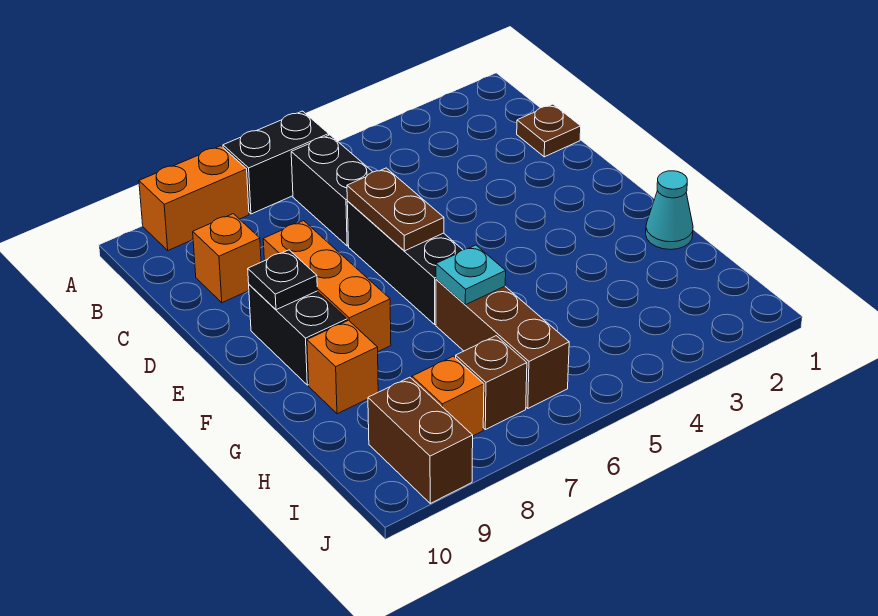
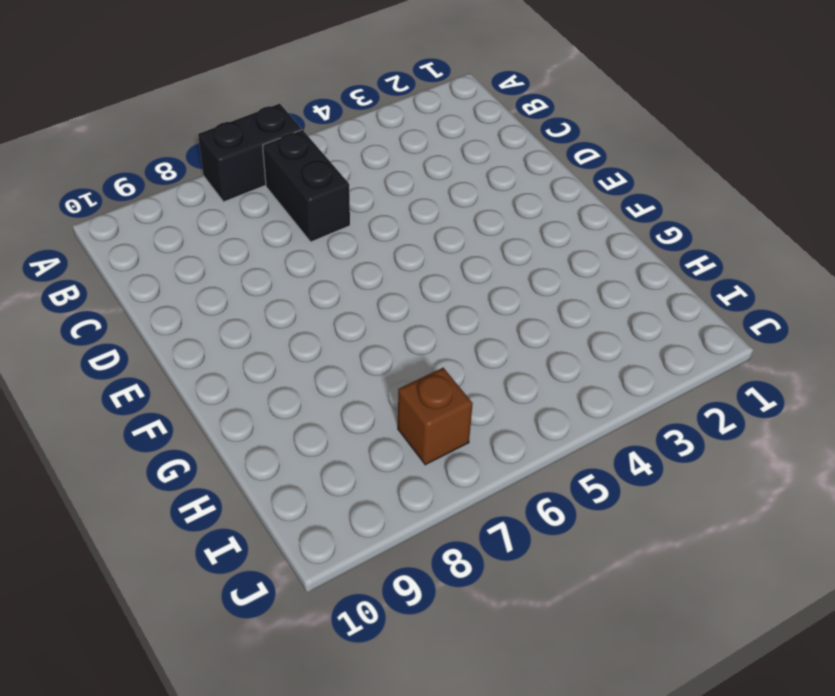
none -> orange brick A8:A9 level 1
none -> brown plate C1 level 1
none -> orange brick C9 level 1

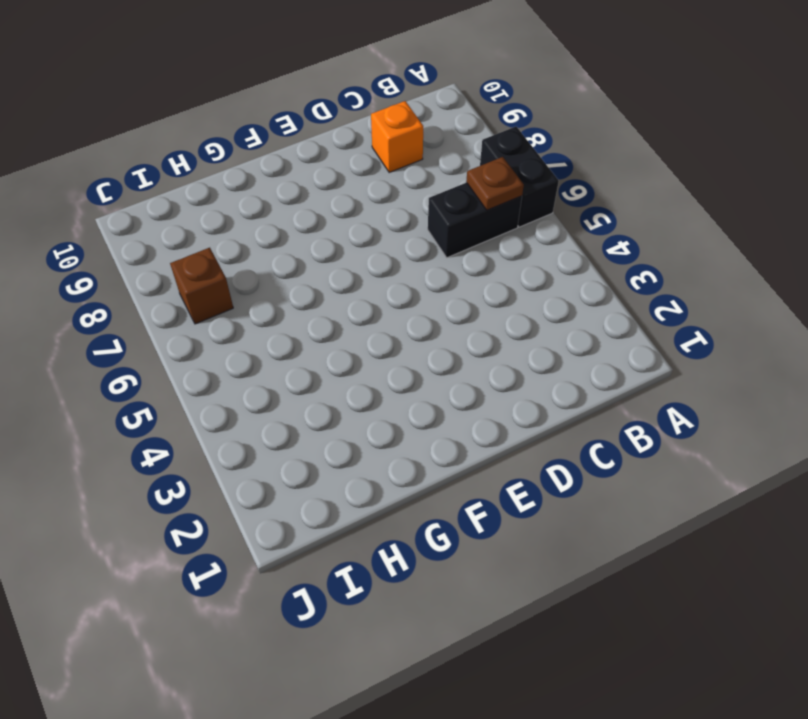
brown plate B6 level 2 -> brown plate C1 level 1
none -> orange brick A8:A9 level 1
none -> black brick D6:F6 level 1
none -> orange brick D8:F8 level 1

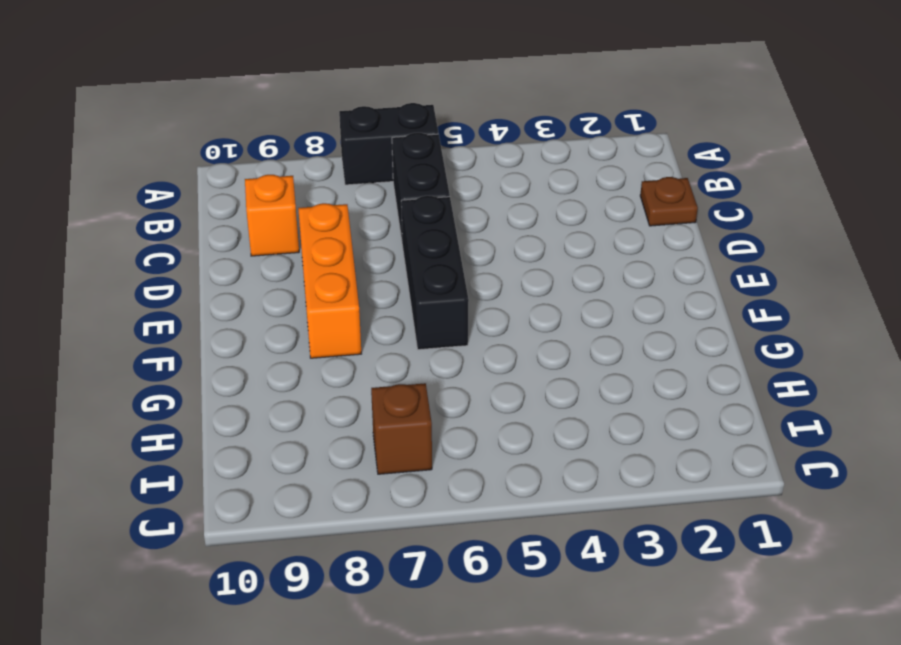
none -> orange brick A8:A9 level 1
none -> black brick E9:F9 level 1
none -> cyan cone G1 level 1

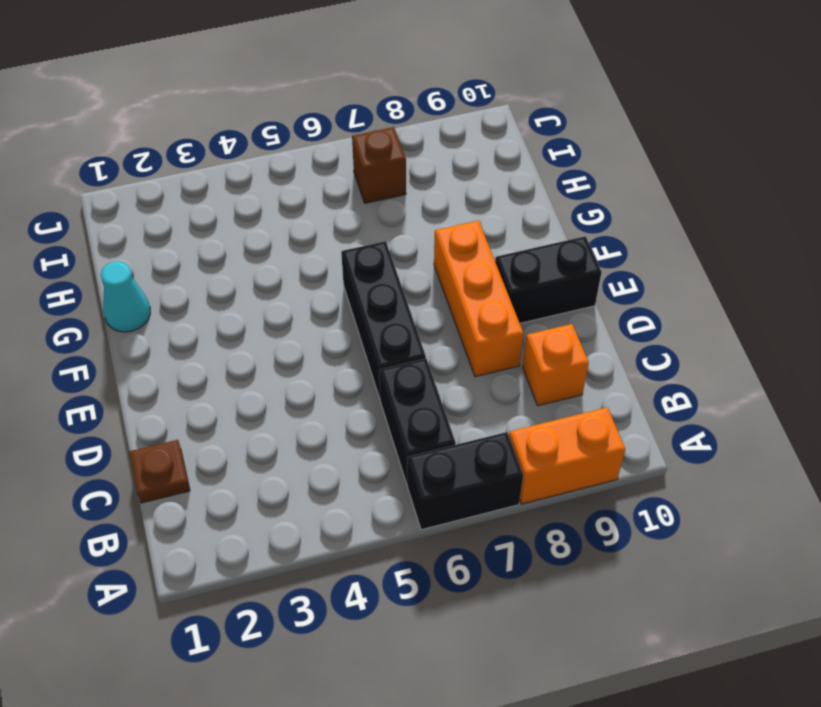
black brick E9:E10 level 1 -> black brick E9:F9 level 1
none -> brown brick G6:I6 level 1
none -> orange brick G9 level 1
none -> orange brick I8 level 1

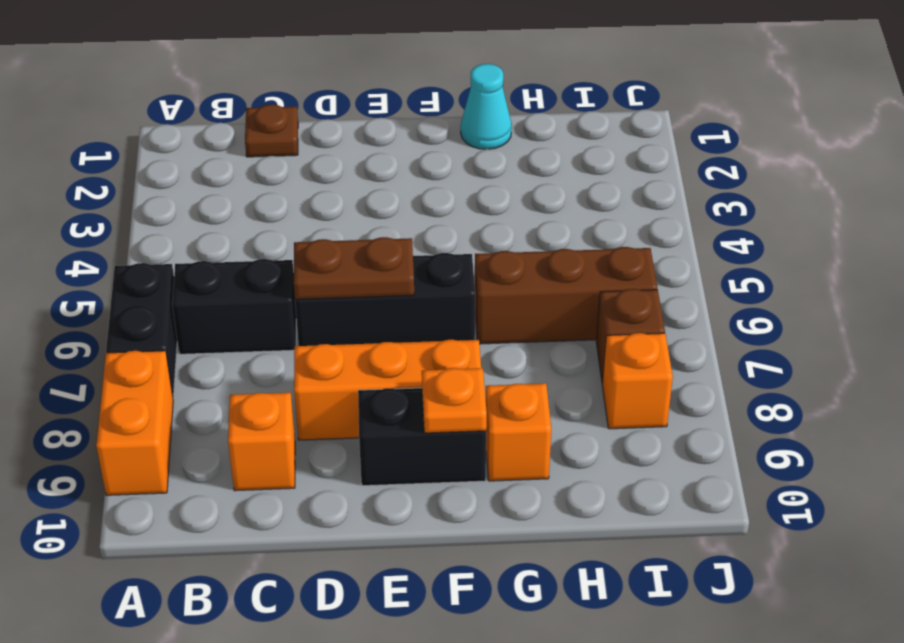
orange plate F9 level 2 -> none
none -> brown brick I9:J9 level 1
none -> black plate E9 level 2
none -> cyan plate G6 level 2

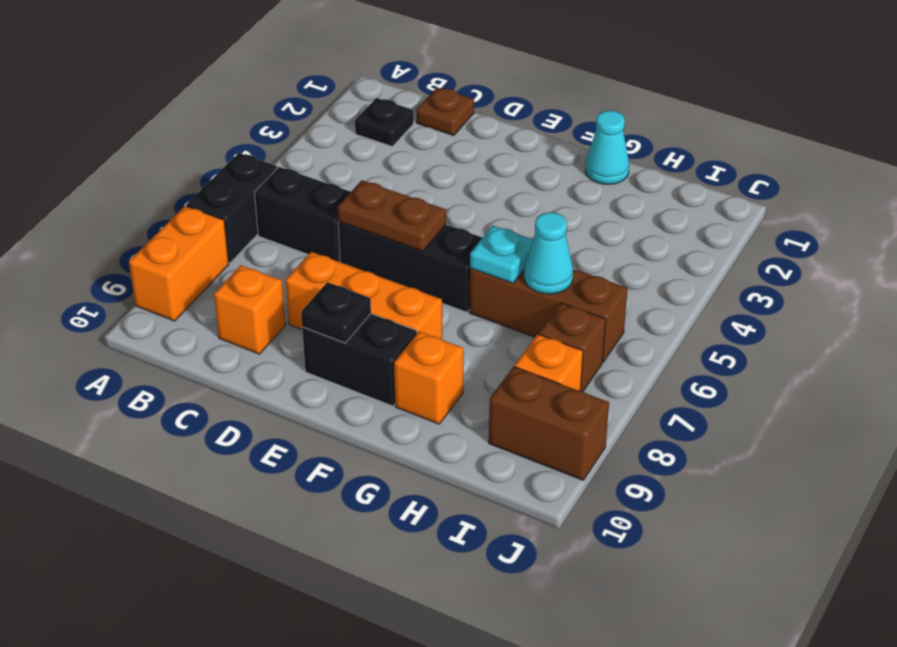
black plate B2 level 1 -> none
cyan cone H6 level 2 -> none

